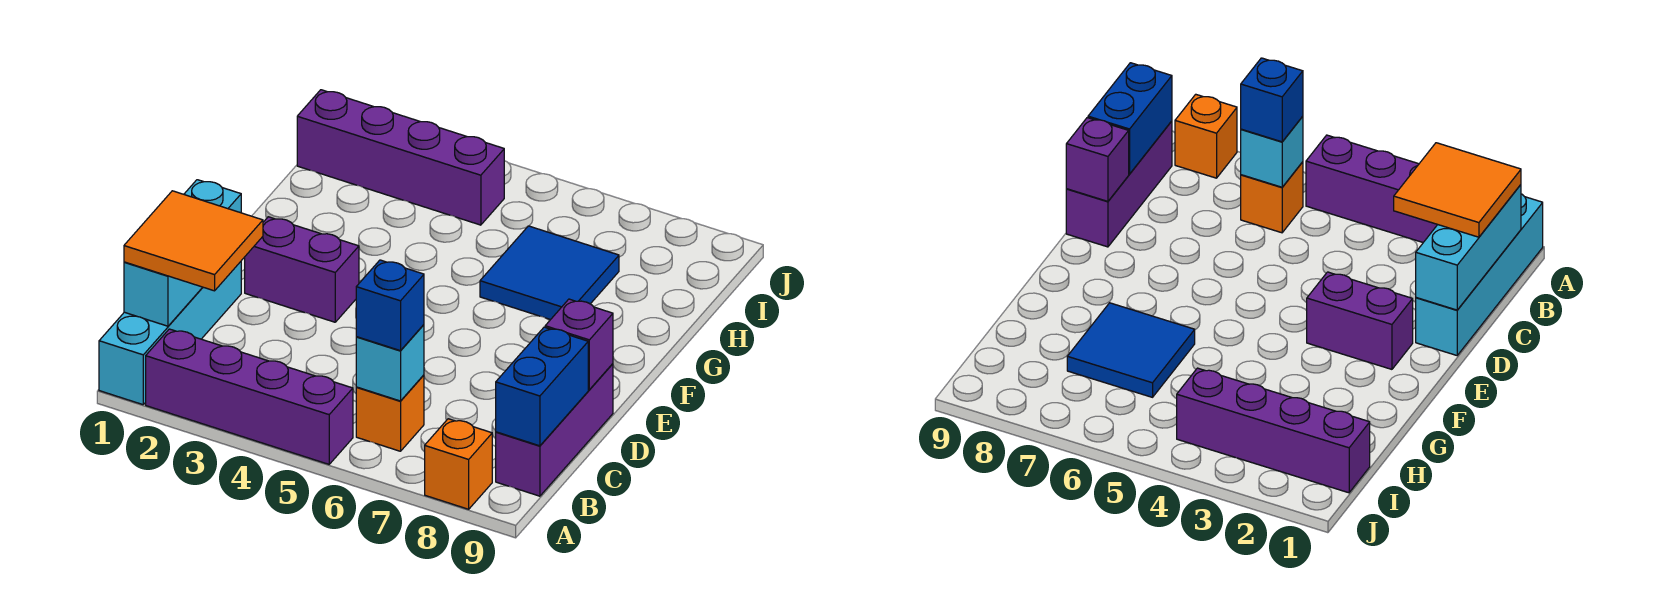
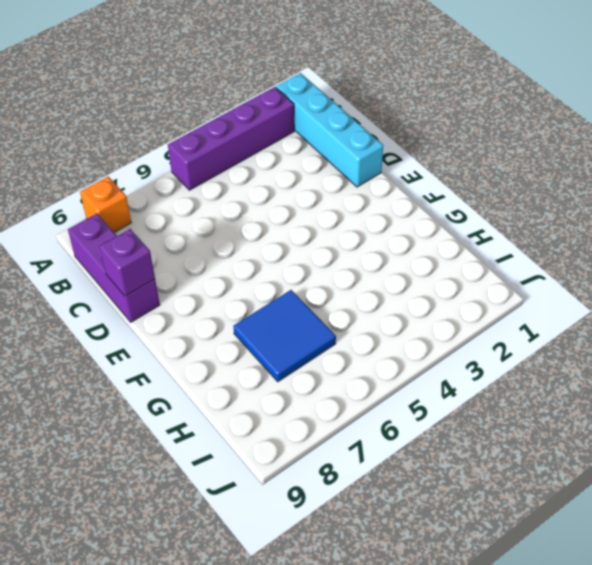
none -> orange brick B6 level 1
none -> purple brick E2:E3 level 1
none -> purple brick I1:I4 level 1

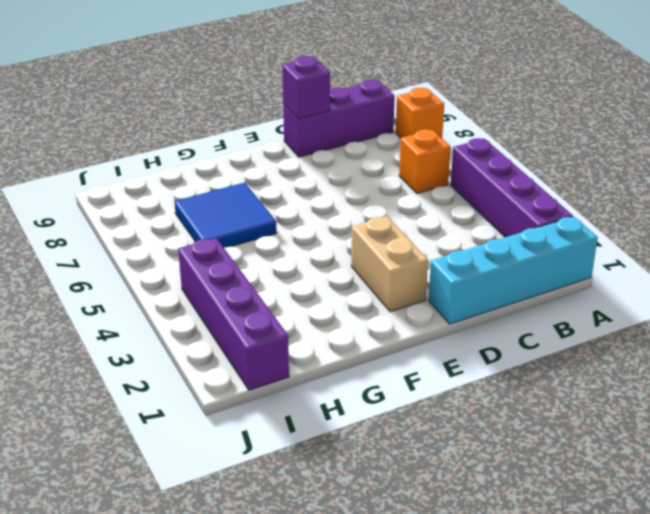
tan brick E2:E3 level 1 -> purple brick E2:E3 level 1
none -> cyan brick B1:D1 level 2
none -> cyan brick B6 level 2
none -> blue brick B9:C9 level 2

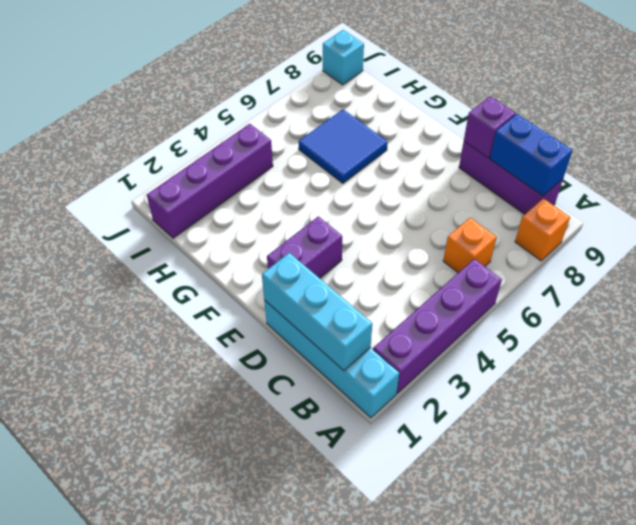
cyan brick J9 level 1 -> cyan brick B6 level 2
none -> orange tile B1:C2 level 3
none -> blue brick B6 level 3

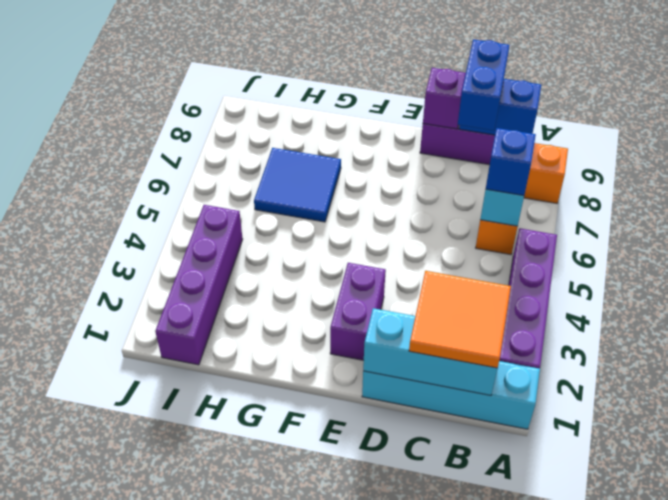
blue brick C8:C9 level 3 -> none

